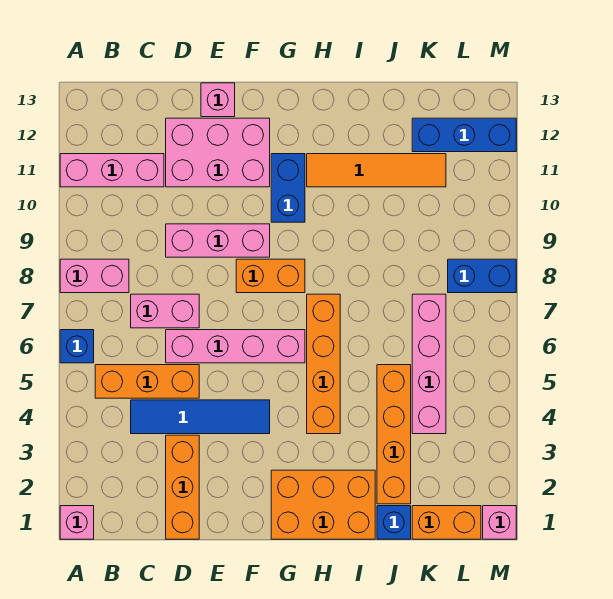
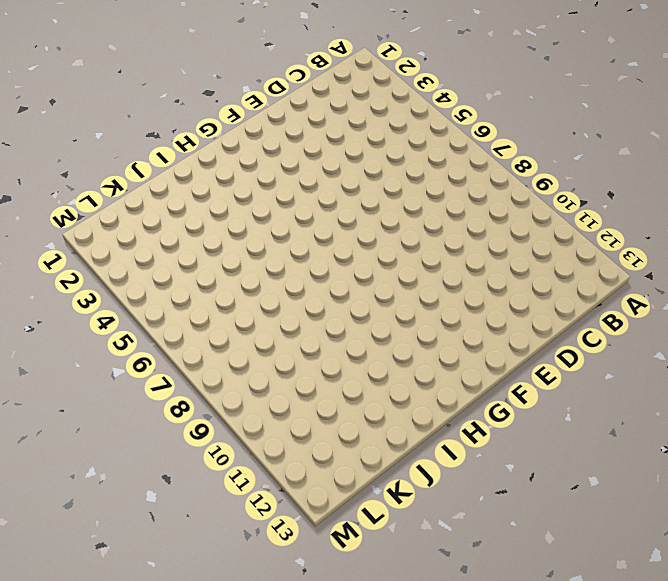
none -> pink brick A1 level 1
none -> blue brick A6 level 1
none -> pink brick A8:B8 level 1

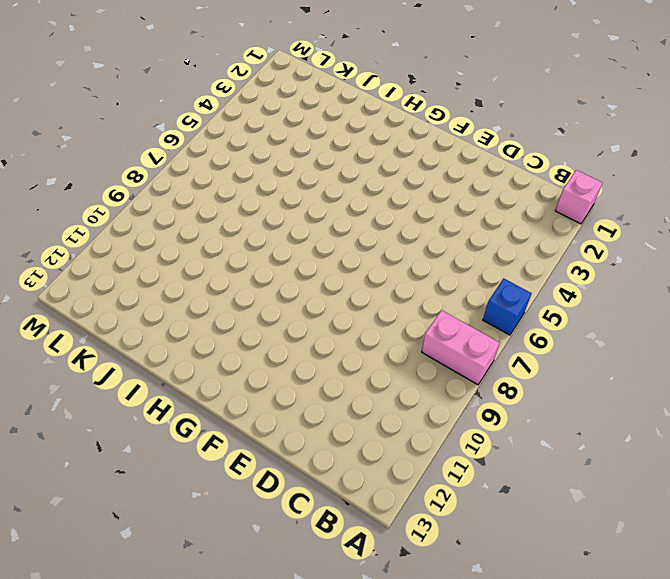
none -> pink brick A11:C11 level 1
none -> orange brick B5:D5 level 1
none -> blue tile C4:F4 level 1

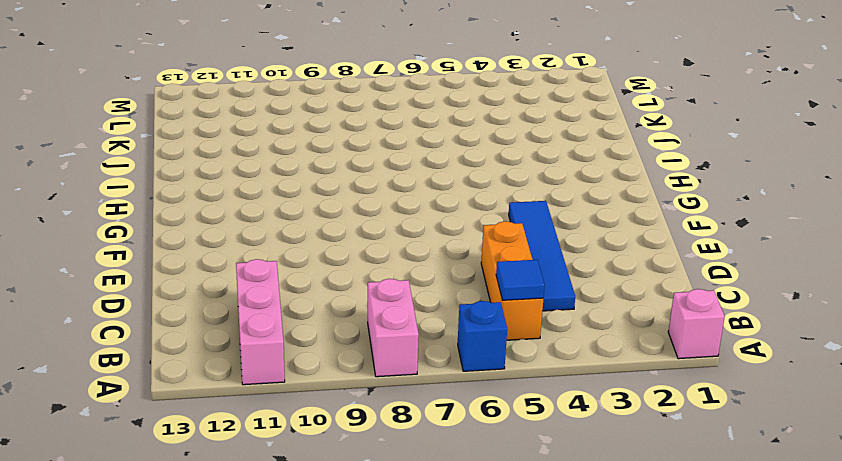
blue tile B5 level 2 -> none
none -> pink brick C7:D7 level 1
none -> orange brick D1:D3 level 1
none -> pink brick D6:G6 level 1

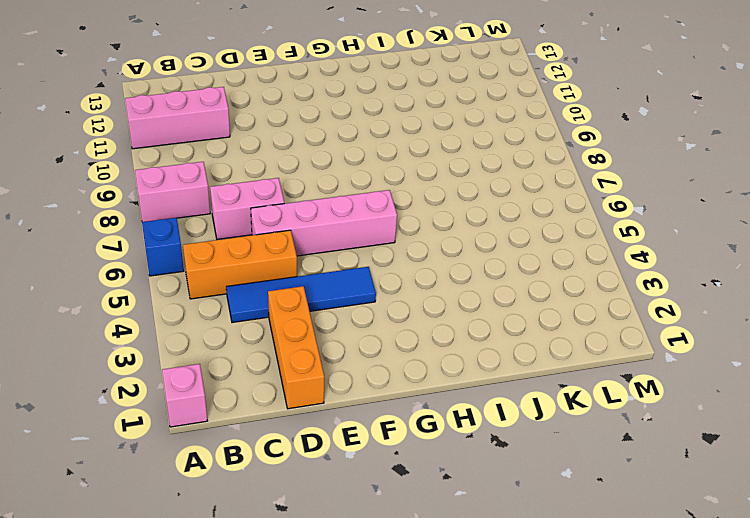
none -> pink brick D9:F9 level 1
none -> pink brick D11:F12 level 1
none -> pink brick E13 level 1

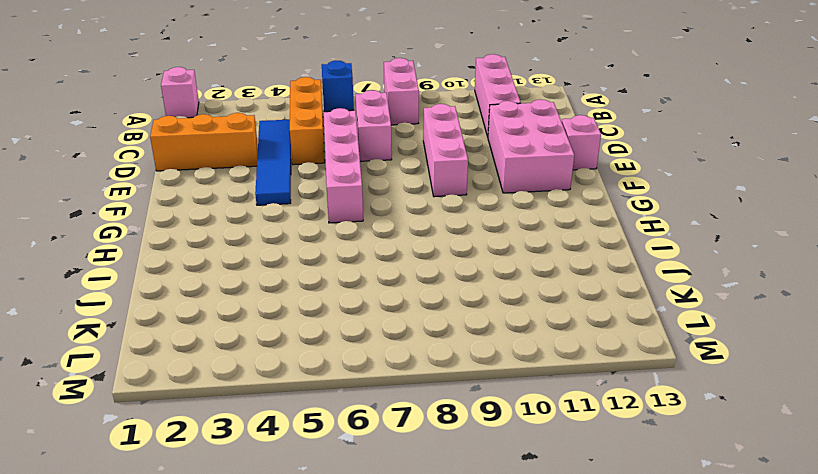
none -> orange brick F8:G8 level 1
none -> orange brick G1:I2 level 1
none -> blue brick G10:G11 level 1

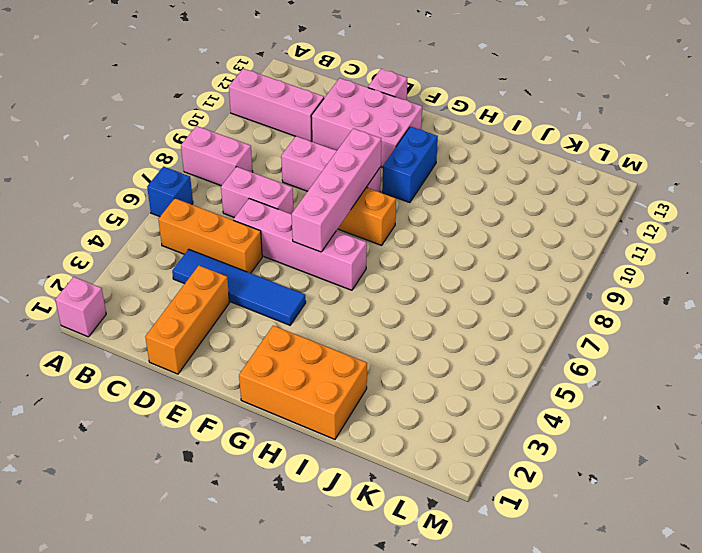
pink brick F6:F9 level 2 -> pink brick K4:K7 level 1
none -> orange brick H4:H7 level 1
none -> orange tile H11:K11 level 1
none -> blue brick J1 level 1

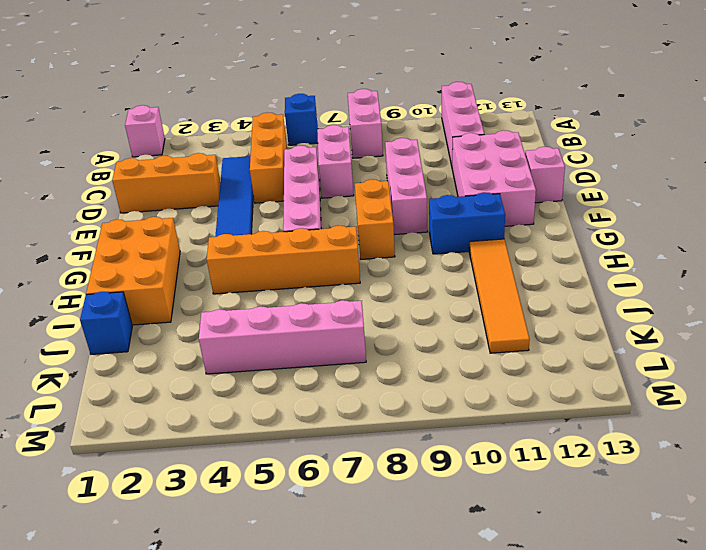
none -> orange brick J2:J5 level 1
none -> orange brick K1:L1 level 1
none -> blue brick K12:M12 level 1

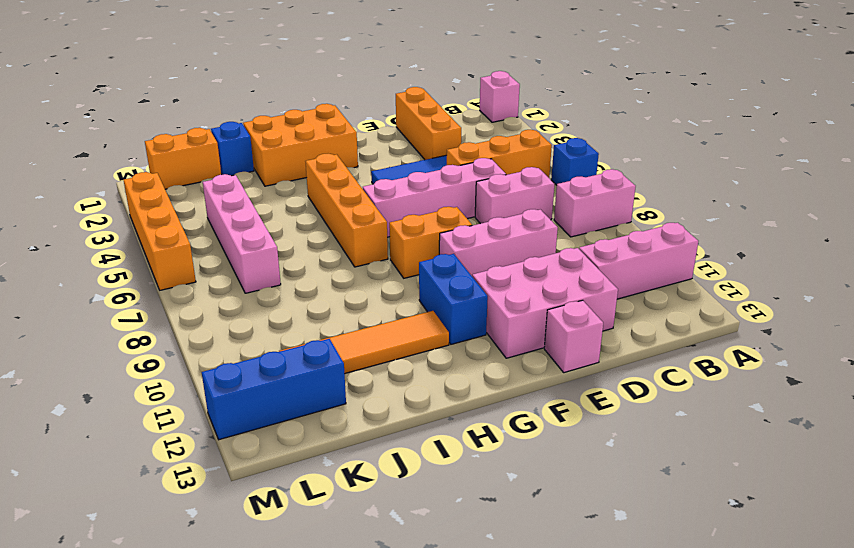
orange brick M3:M6 level 1 -> orange brick J2:J5 level 1
none -> blue brick L8:M8 level 1
none -> pink brick M1 level 1

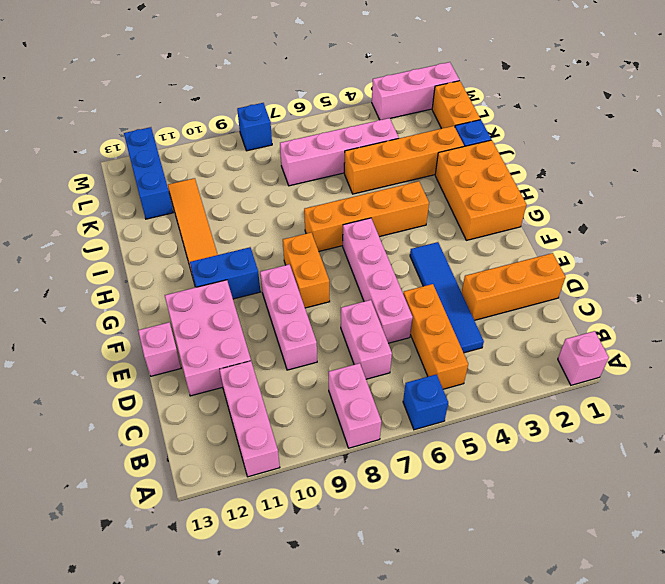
pink brick M1:M3 level 1 -> pink brick M1 level 1
blue brick M8 level 1 -> blue brick L8:M8 level 1

